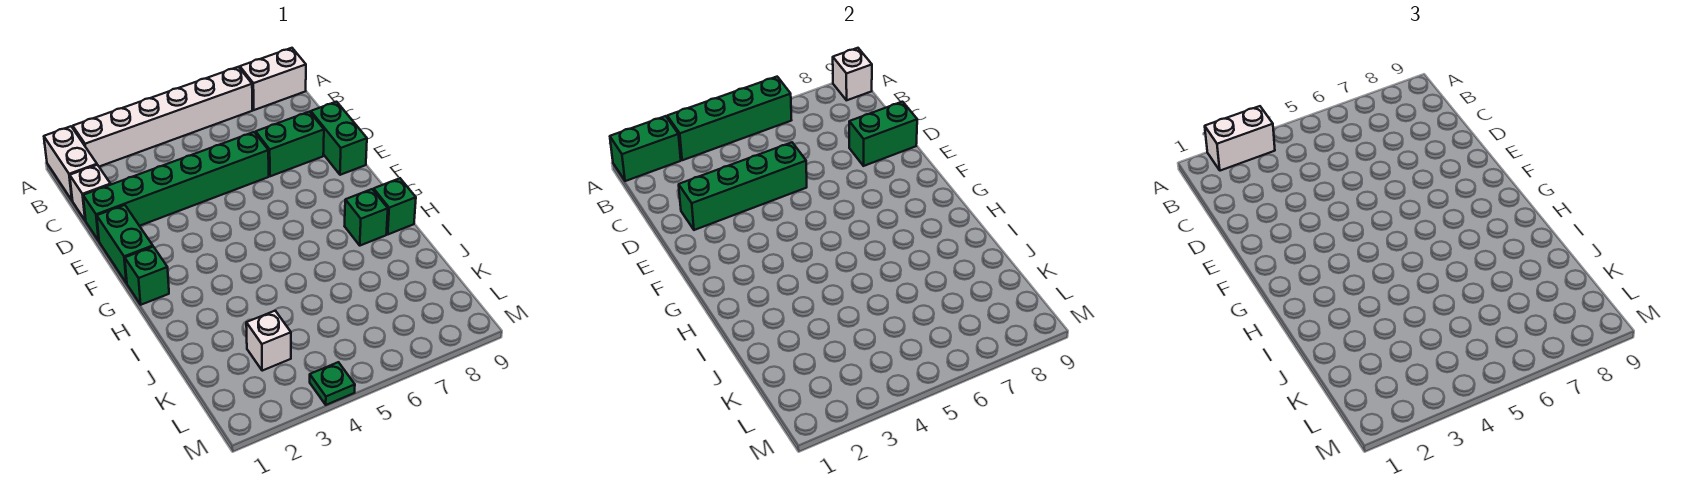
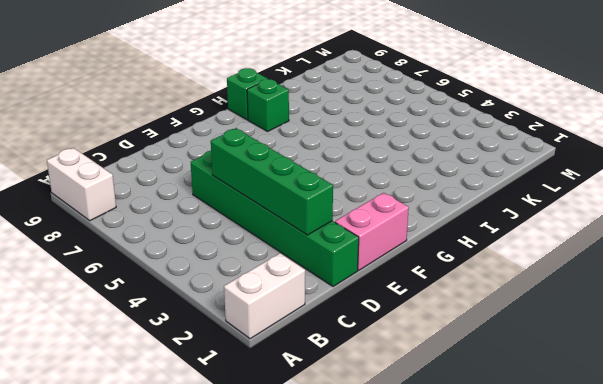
pink brick E1:F1 level 1 -> green brick E1:F1 level 1
none -> white brick A2:A7 level 1
none -> white brick C1 level 1
none -> green brick D7:D8 level 1

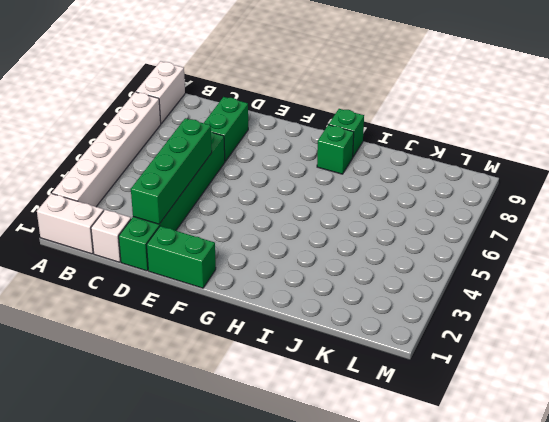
none -> green brick D9:E9 level 1
none -> green brick G1 level 1
none -> white brick K3 level 1

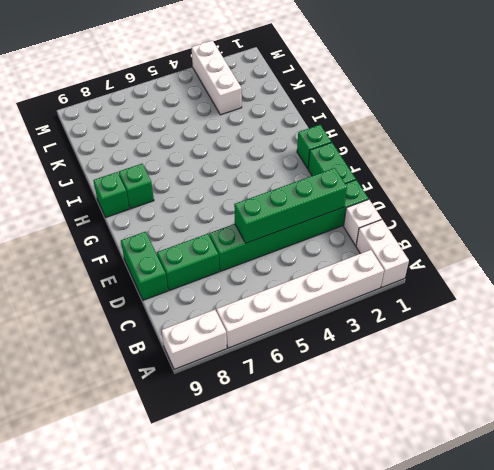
white brick K3:M3 level 1 -> white brick K3 level 1
none -> green plate M4 level 1
none -> green brick A1:A2 level 2
none -> green brick A3:A6 level 2

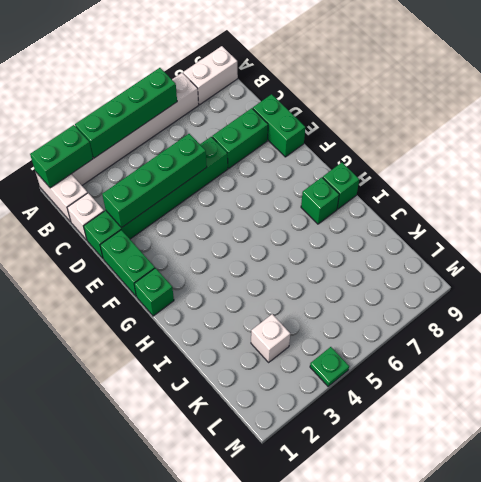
none -> white brick A9 level 2
none -> green brick D8:D9 level 2
none -> white brick A2:A3 level 3

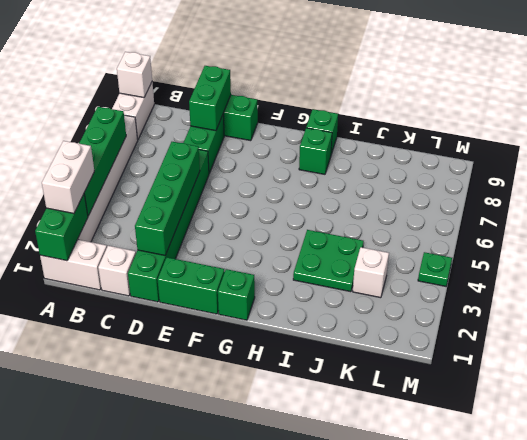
green plate I3:J4 level 1 -> none

